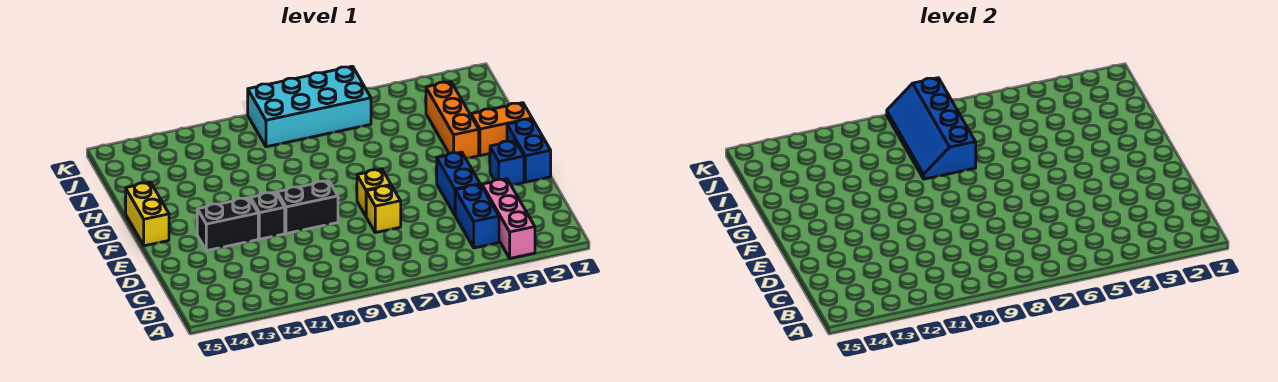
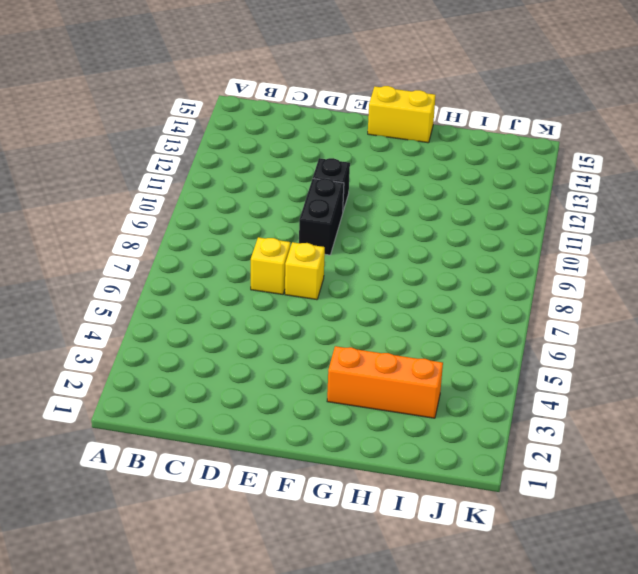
none -> pink brick A3:C3 level 1
none -> blue brick B4:C4 level 1
none -> blue brick D4:E4 level 1

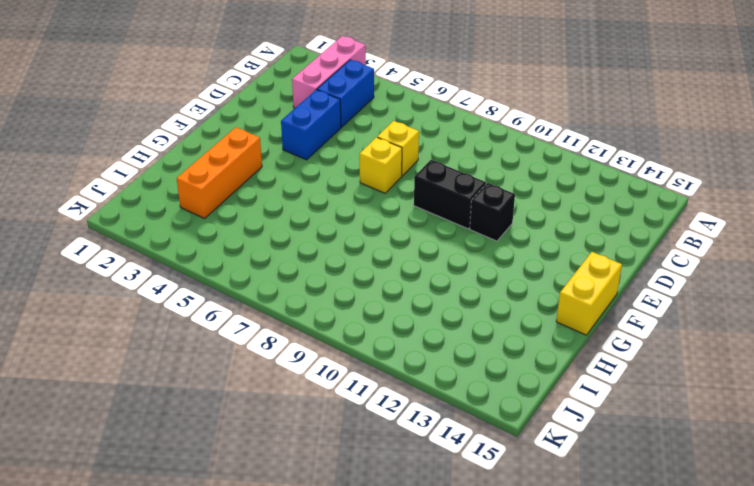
none -> blue brick E1:F1 level 1
none -> blue brick E2 level 1
none -> black brick E12:E13 level 1

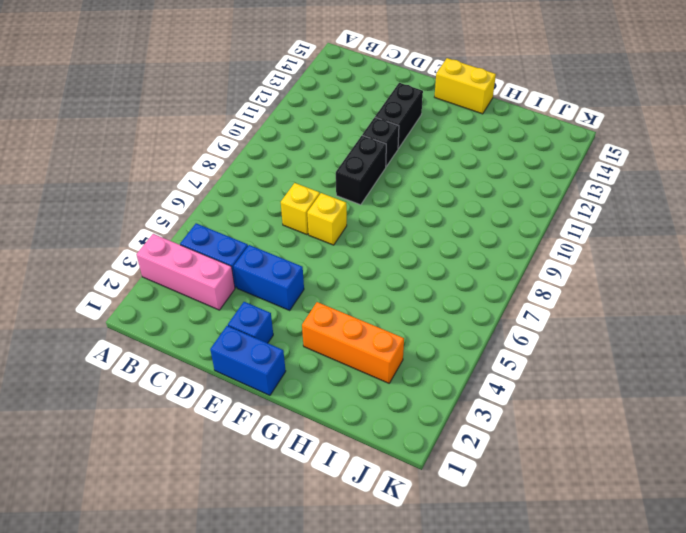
none -> orange brick G1:G2 level 1
none -> cyan brick J6:K9 level 1
none -> blue slope H8:K9 level 2 top 8

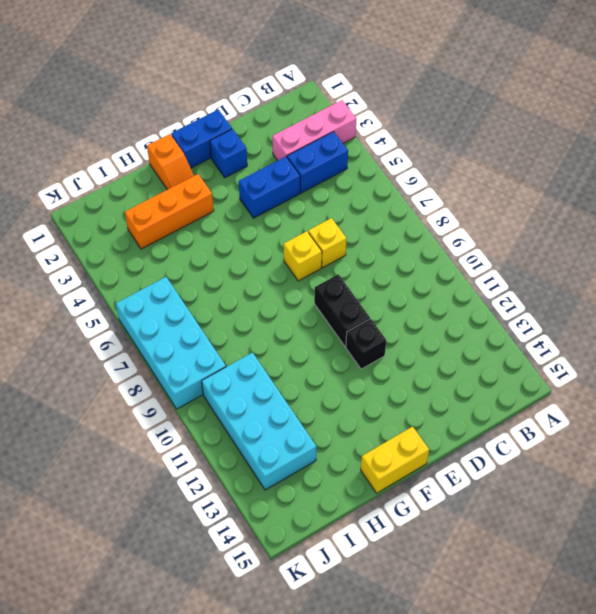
orange slope G1:G2 level 1 top 1 -> orange brick G1:G2 level 1
cyan brick I10:J13 level 1 -> none
none -> black brick E12:E13 level 1
none -> blue slope H8:K9 level 2 top 8

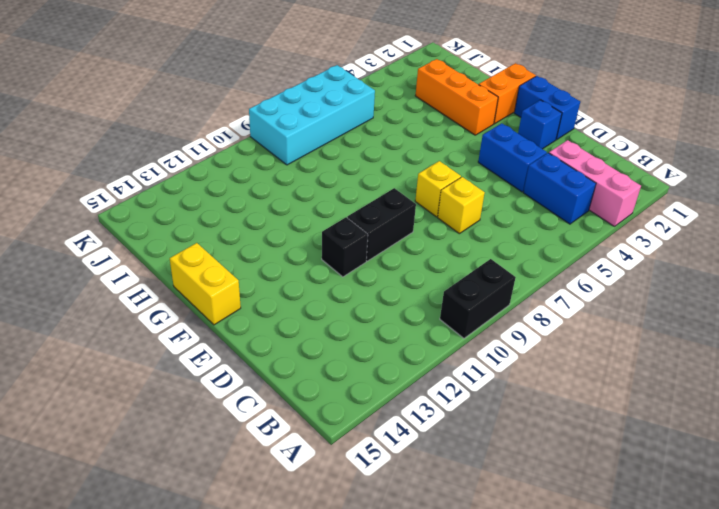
black brick A9:A10 level 1 -> black brick E12:E13 level 1
none -> blue slope H8:K9 level 2 top 8

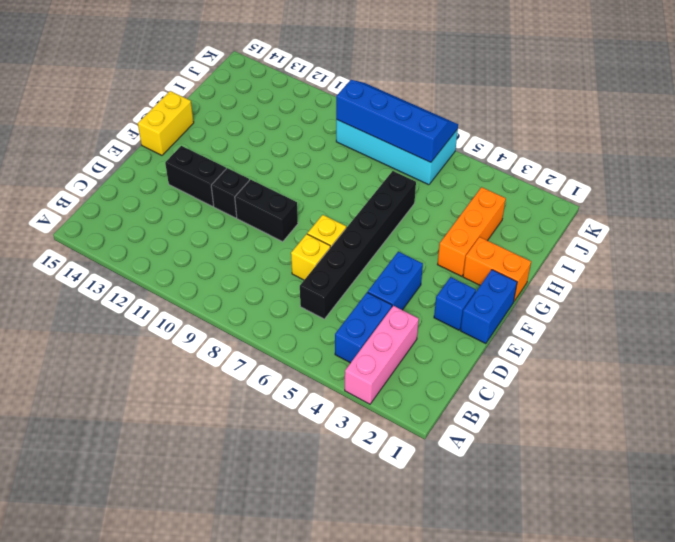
black brick C6:H6 level 1 -> none
blue slope J6:K9 level 2 top J -> blue slope H8:K9 level 2 top 8

